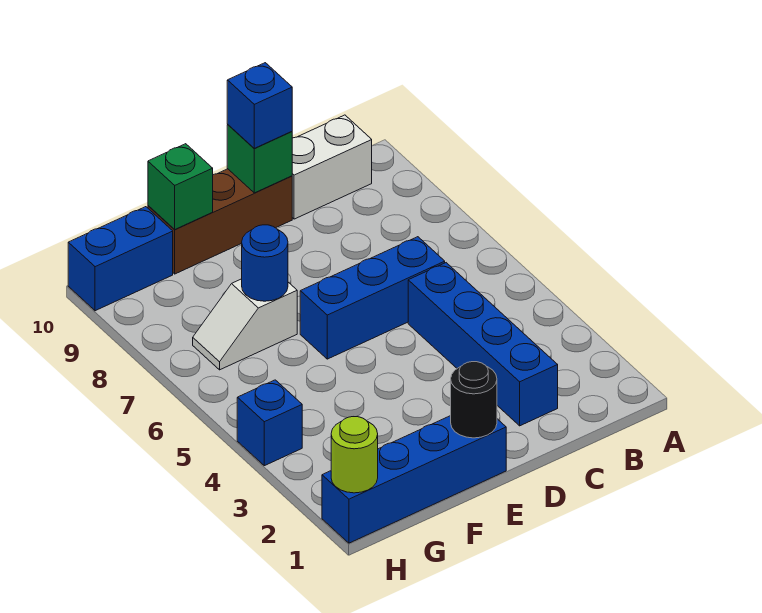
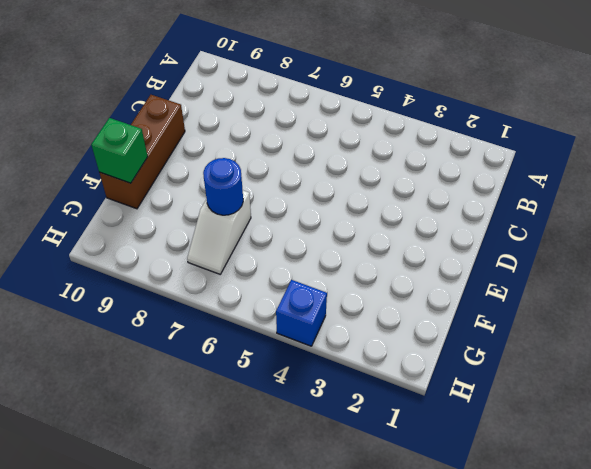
none -> white brick B10:C10 level 1
none -> blue brick C2:C5 level 1
none -> blue brick C6:E6 level 1

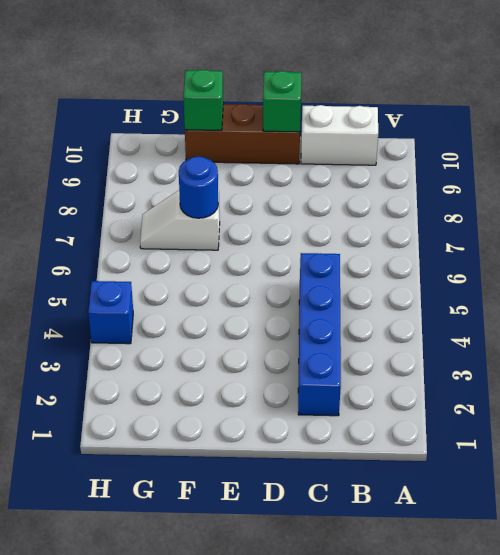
none -> blue brick C6:E6 level 1
none -> blue brick E1:H1 level 1
none -> blue brick G10:H10 level 1

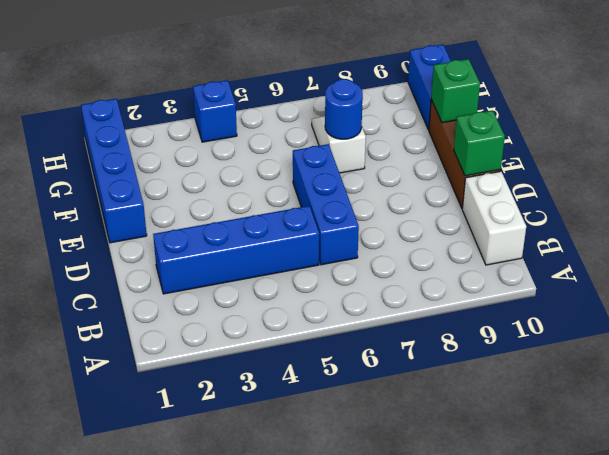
none -> black round brick E1 level 2
none -> lime round brick H1 level 2
none -> blue brick D10 level 3

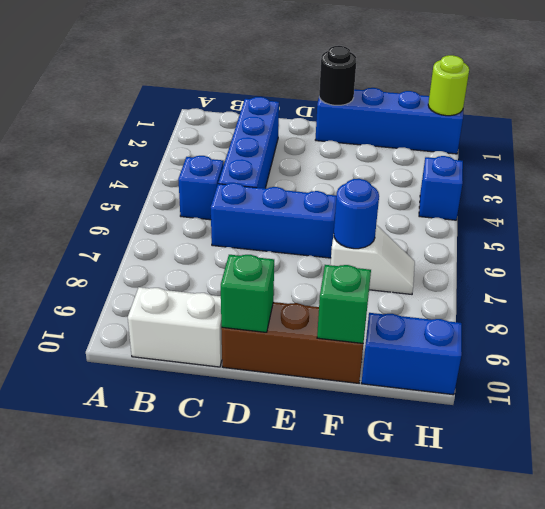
blue brick B5 level 1 -> blue brick D10 level 3

